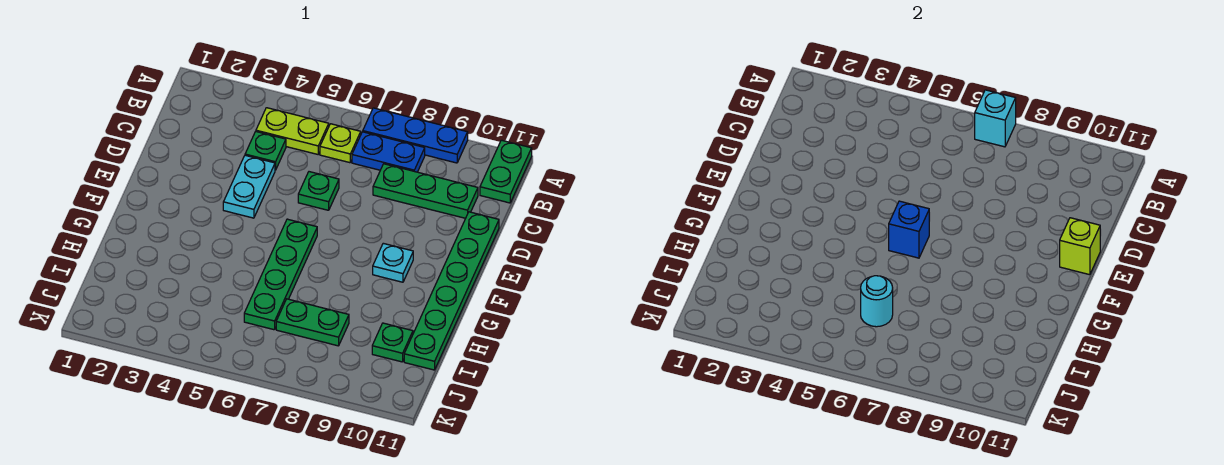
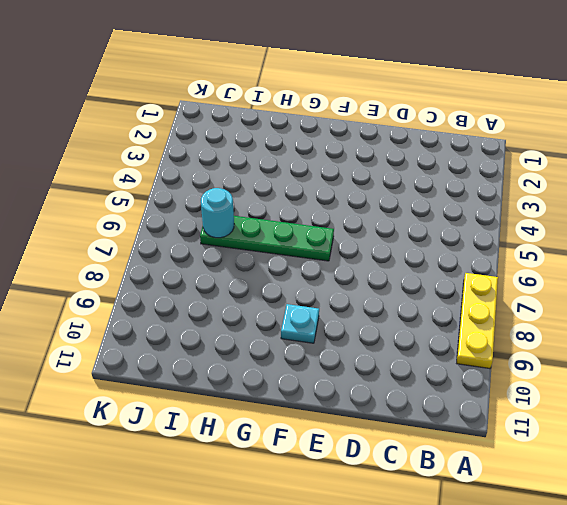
yellow plate A7:A9 level 1 -> blue plate A7:A9 level 1
none -> green plate A11:B11 level 1
none -> lime plate B4:B5 level 1
none -> lime plate B6 level 1

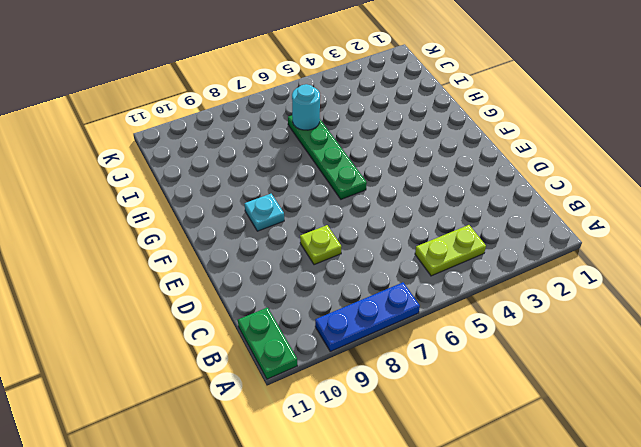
lime plate D8 level 1 -> lime plate B6 level 1
none -> blue plate B7:B8 level 1
none -> green plate C4 level 1
none -> green plate C8:C10 level 1

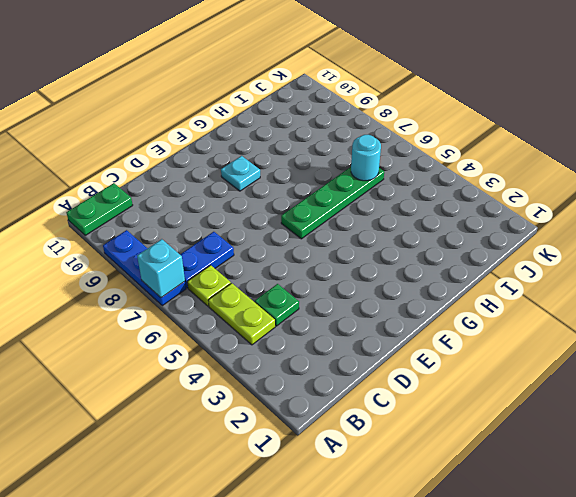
blue plate B7:C7 level 1 -> blue plate B7:B8 level 1
none -> green plate C8:C10 level 1
none -> cyan plate D4:E4 level 1
none -> green plate D6 level 1

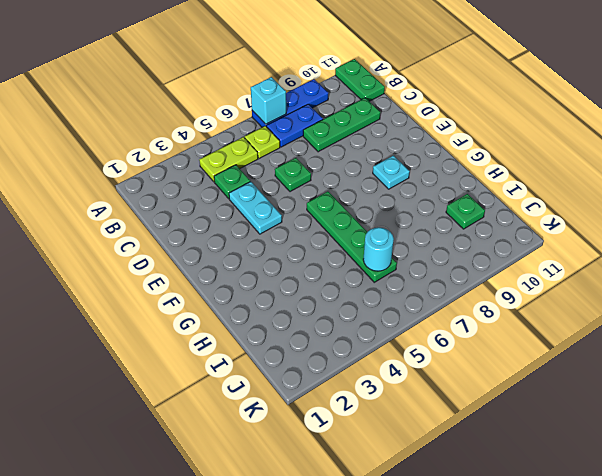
none -> green plate D11:I11 level 1
none -> green plate I7:I8 level 1
none -> lime brick E11 level 2

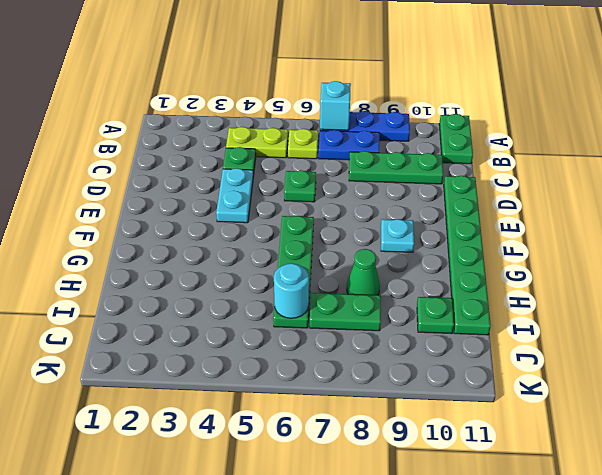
green cone H8 level 1 -> none
none -> lime brick E11 level 2
none -> blue brick F6 level 2

